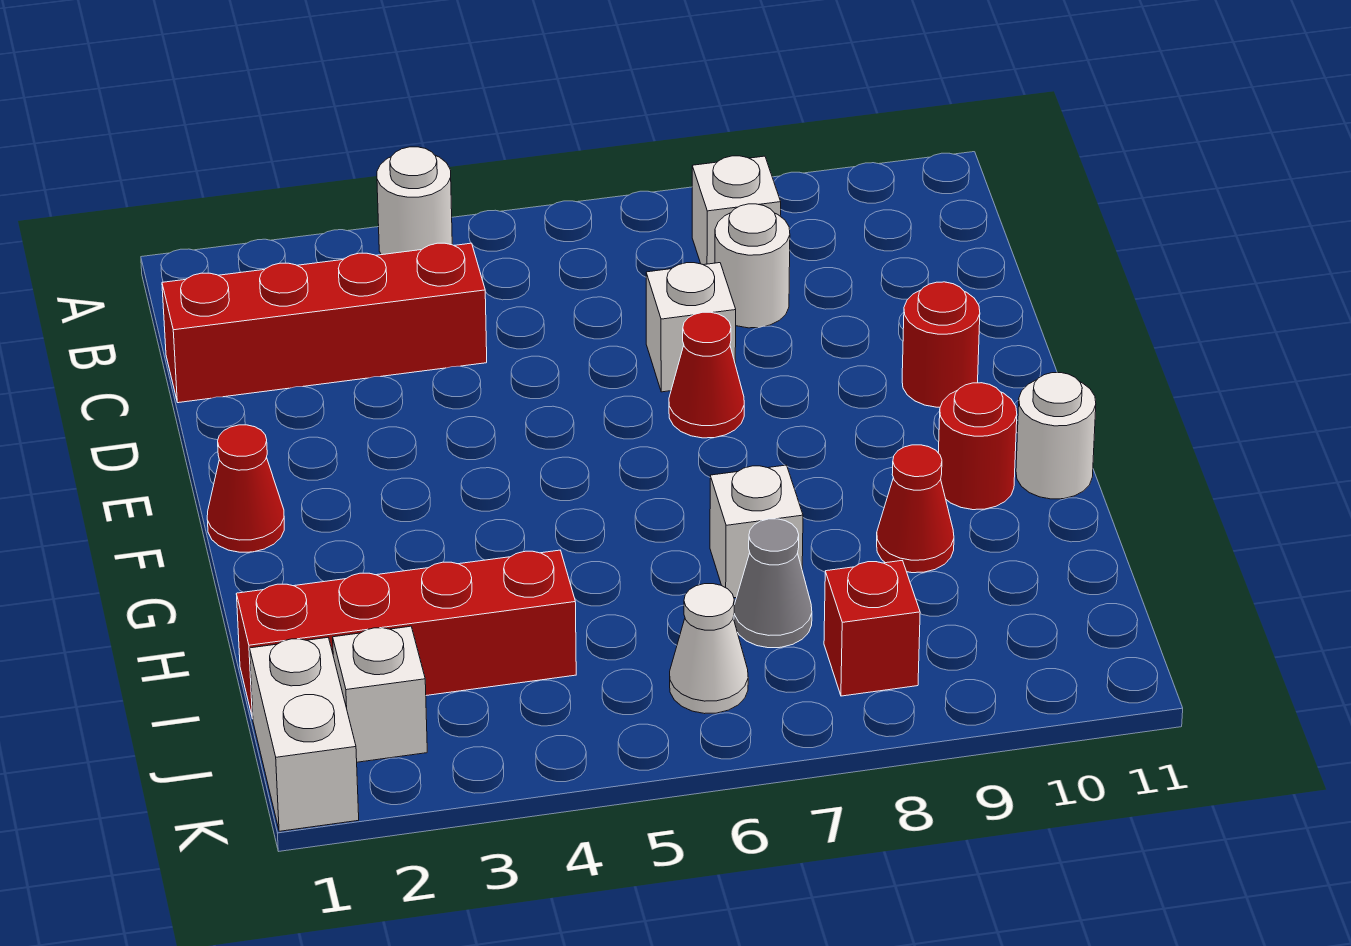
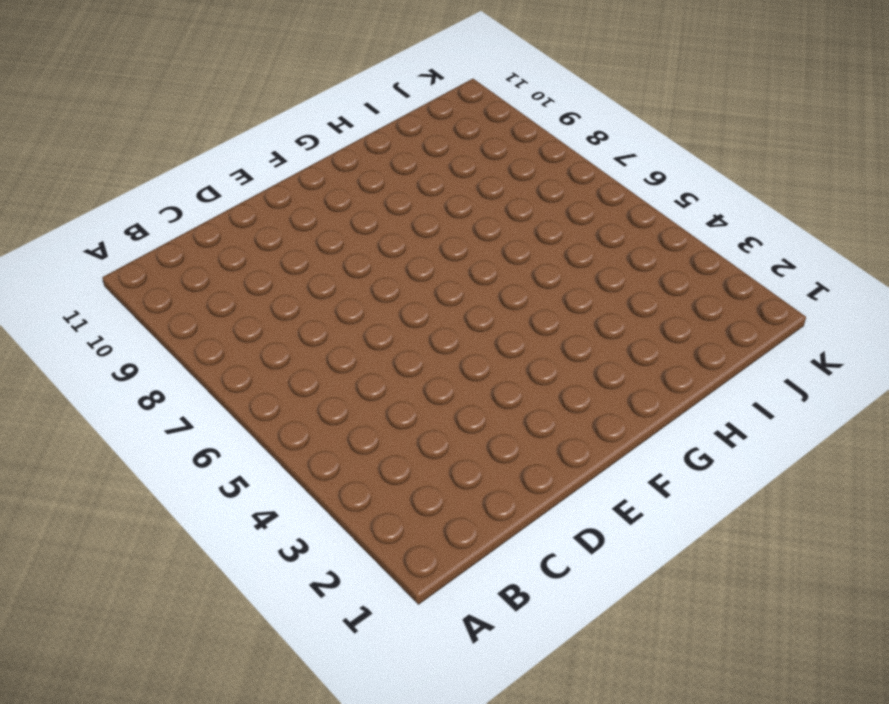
none -> white round brick A4 level 1
none -> white brick B8 level 1
none -> red brick C1:C4 level 1

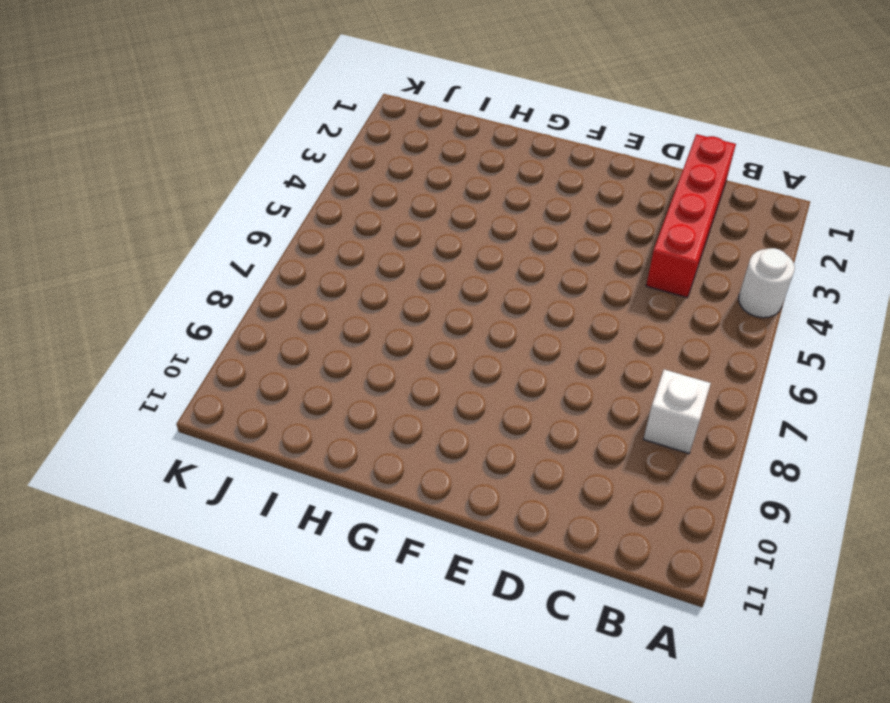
none -> white round brick C8 level 1
none -> white brick D7 level 1
none -> red cone E7 level 1

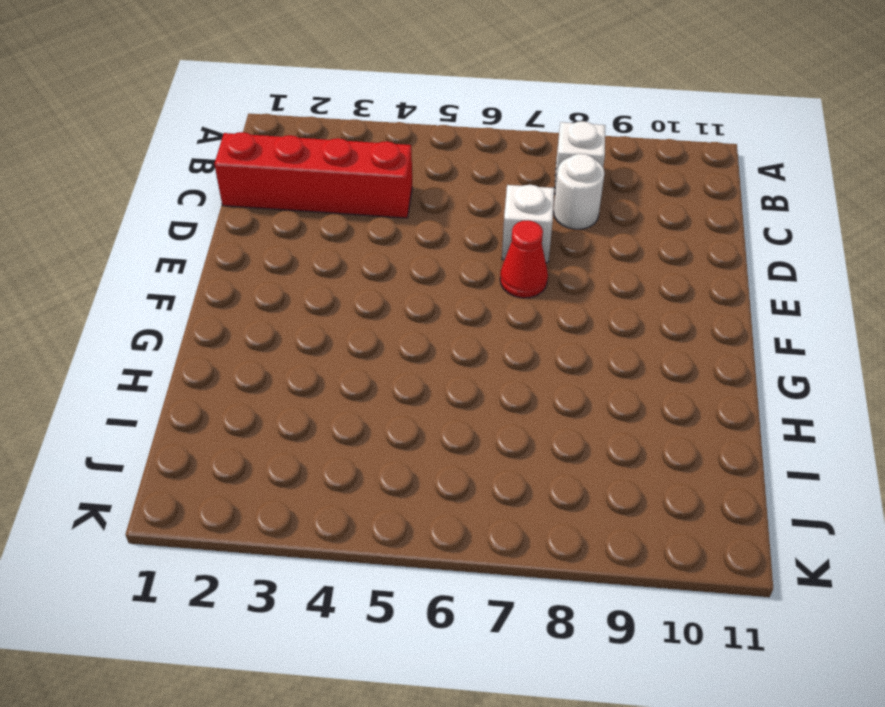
none -> white round brick A4 level 1
none -> red round brick E10 level 1
none -> red cone F1 level 1

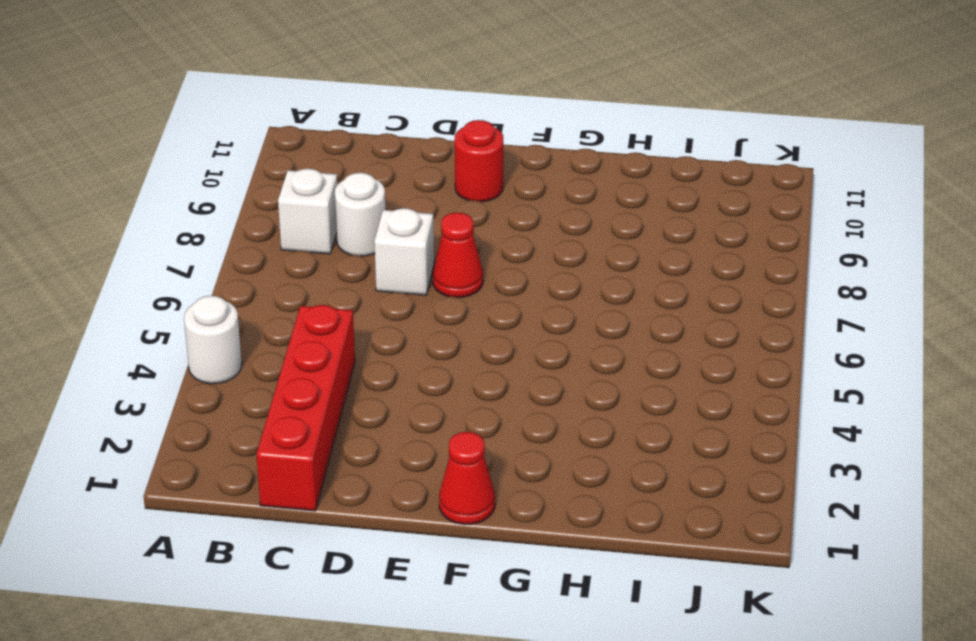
none -> red round brick G10 level 1
none -> white round brick G11 level 1
none -> white brick H7 level 1

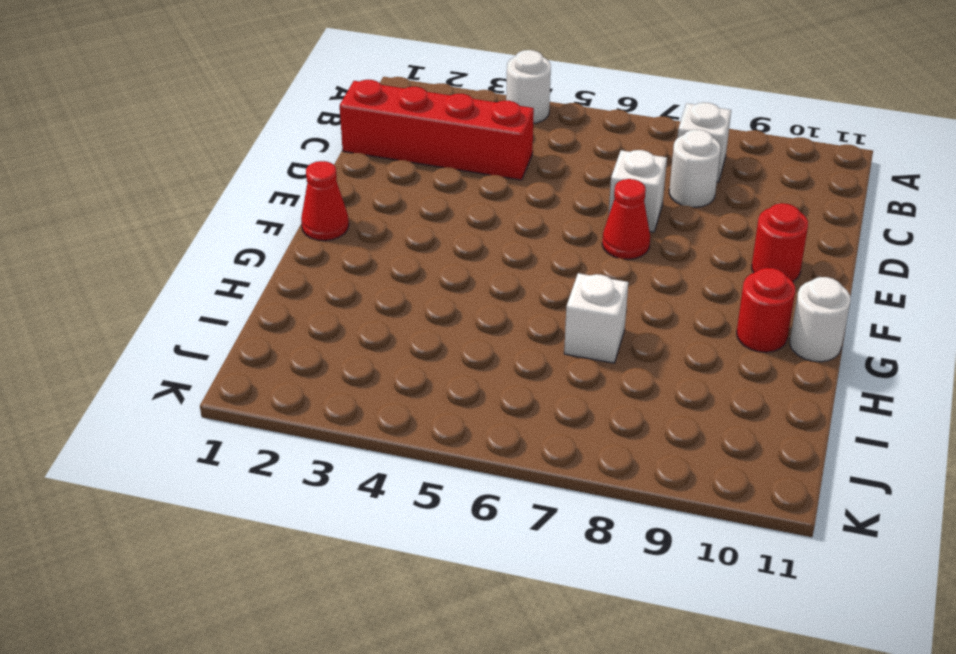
none -> red cone H9 level 1
none -> red brick I1:I4 level 1
none -> grey cone I7 level 1

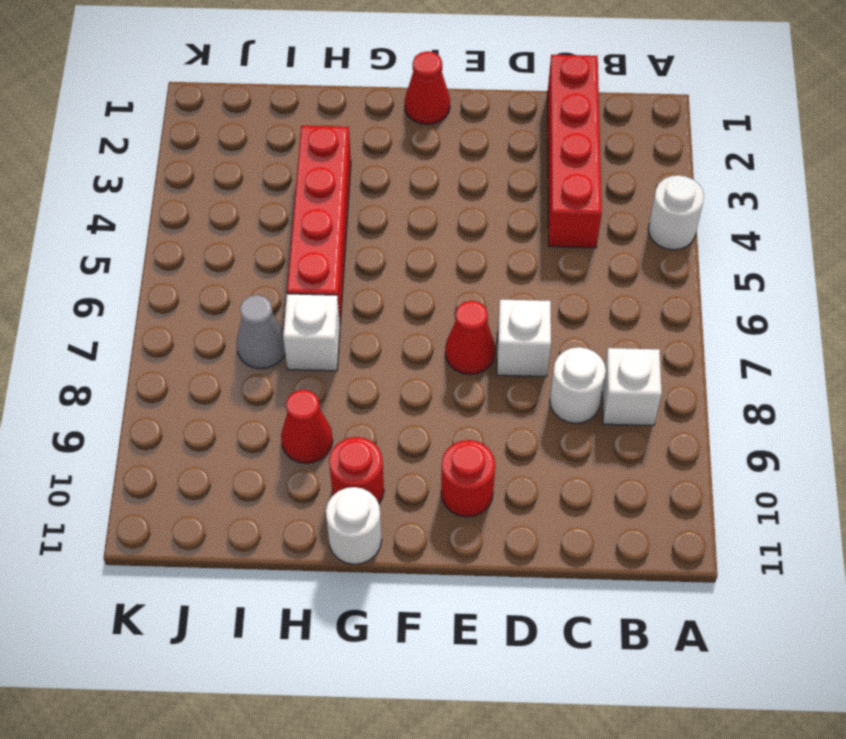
red brick H3:H6 level 1 -> red brick I1:I4 level 1
none -> white brick J1:K1 level 1
none -> white brick J2 level 1
none -> white cone J6 level 1

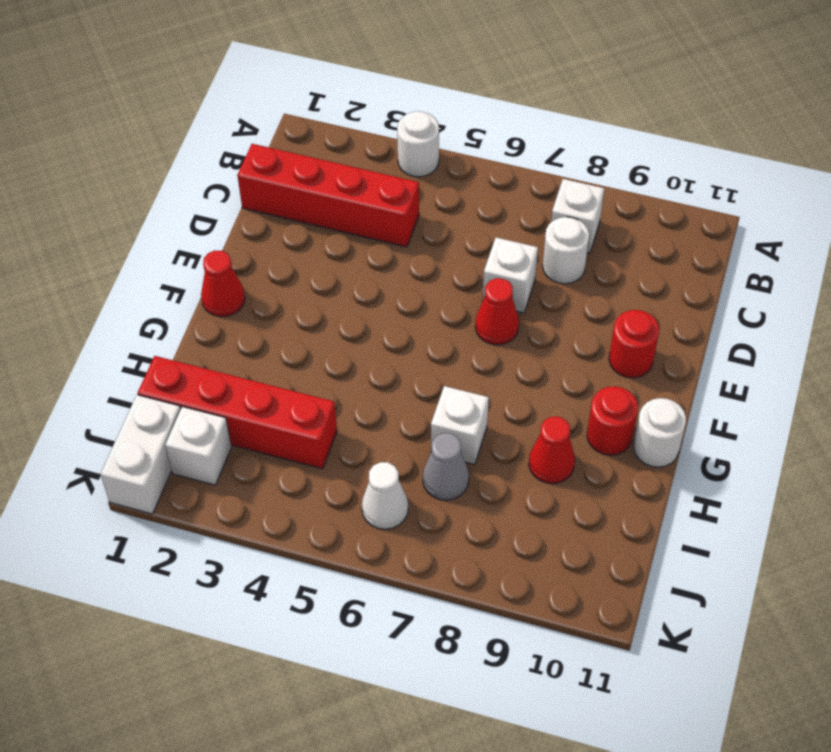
none -> red brick J8 level 1

